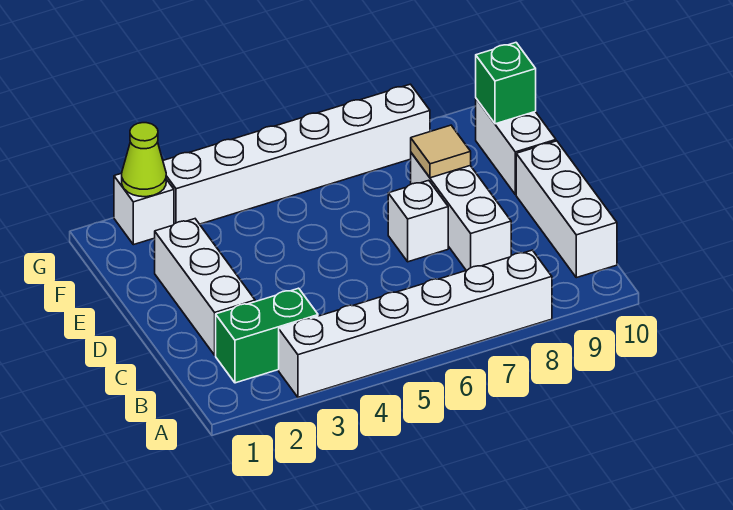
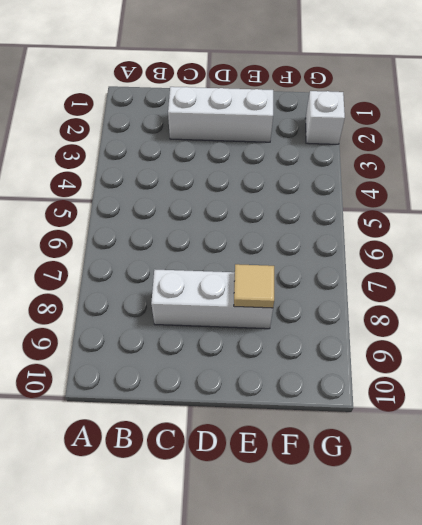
none -> white brick A3:A8 level 1
none -> green brick B2:B3 level 1
none -> white brick B10:D10 level 1

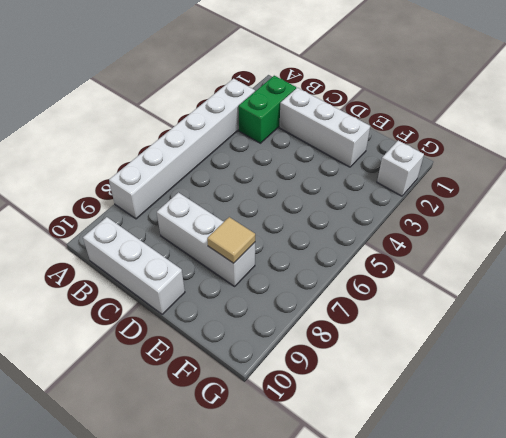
none -> white brick D7 level 1
none -> white brick E10:F10 level 1
none -> white brick G3:G8 level 1

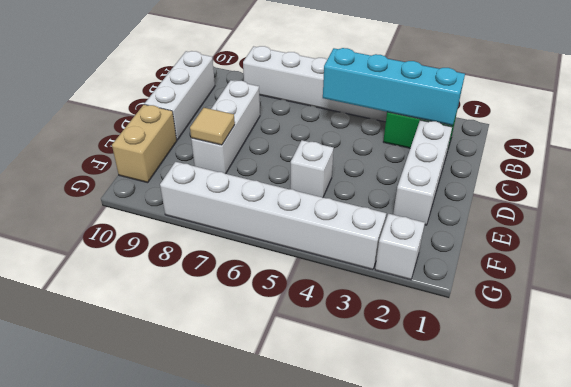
cyan brick B2:B5 level 2 -> none
white brick E5 level 1 -> white brick D7 level 1
tan brick E10:F10 level 1 -> white brick E10:F10 level 1
none -> green brick F10 level 2
none -> lime cone G2 level 2

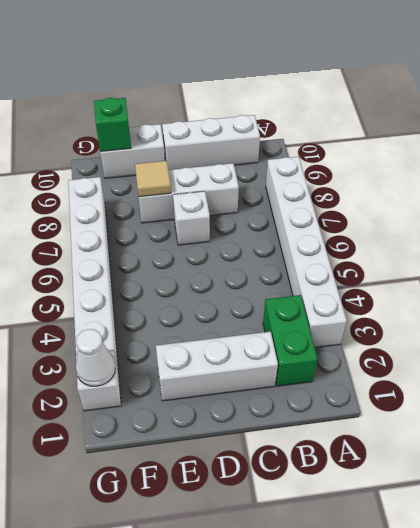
white cone G2 level 2 -> lime cone G2 level 2

